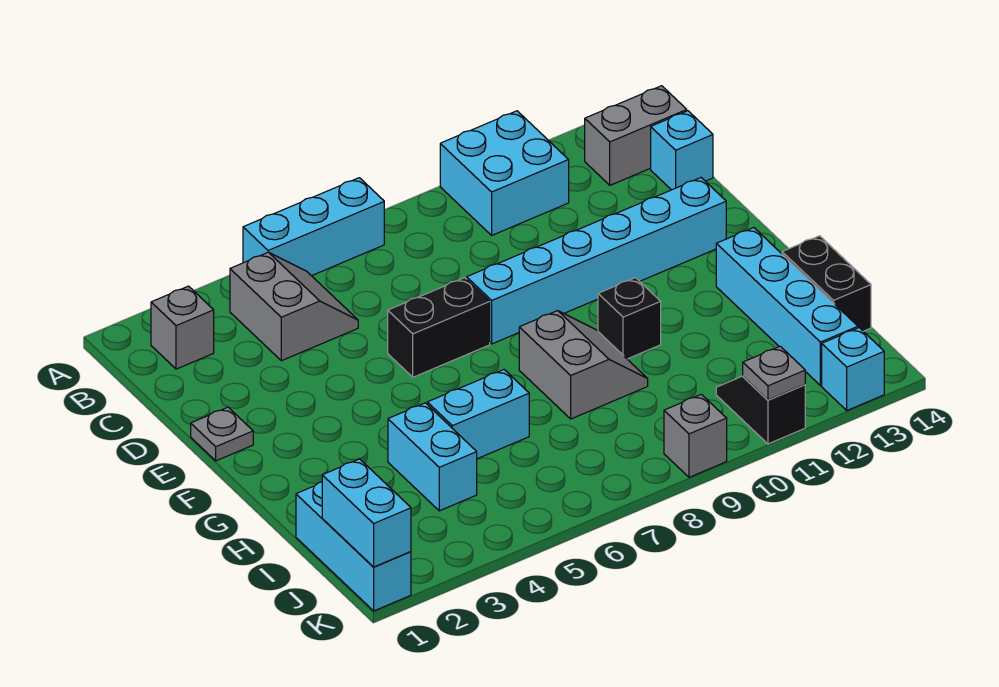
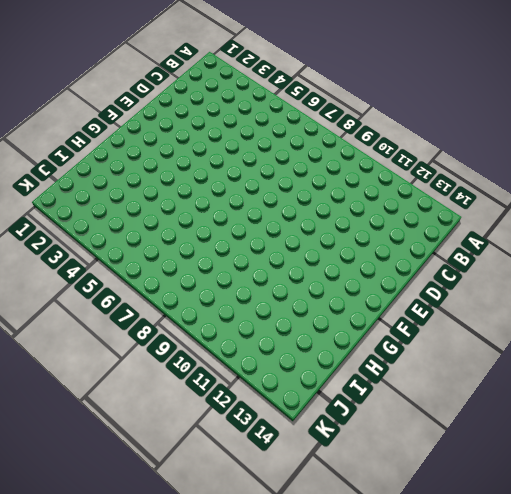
none -> cyan brick A5:A7 level 1
none -> cyan brick A10:B11 level 1
none -> grey brick B2 level 1

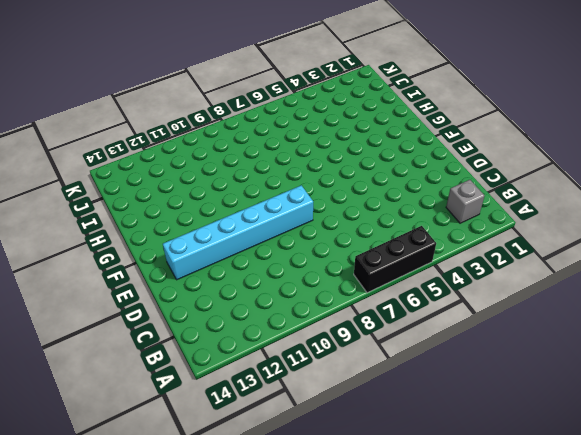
black brick A5:A7 level 1 -> cyan brick A5:A7 level 1
none -> cyan brick A10:B11 level 1
none -> grey slope B4:C5 level 1 top 4
none -> grey brick B13:B14 level 1

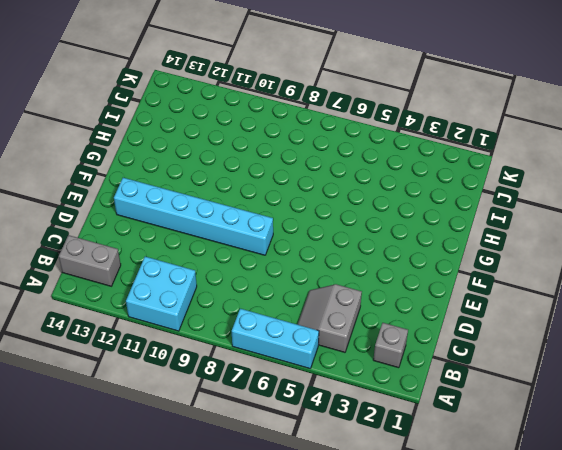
none -> cyan brick C14 level 1
none -> grey plate E1 level 1
none -> black brick E6:E7 level 1

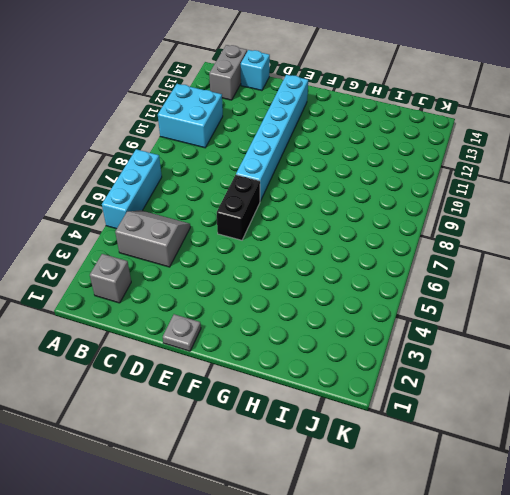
none -> grey slope G8:H9 level 1 top 8
none -> black brick G10 level 1
none -> cyan brick G13:J13 level 1

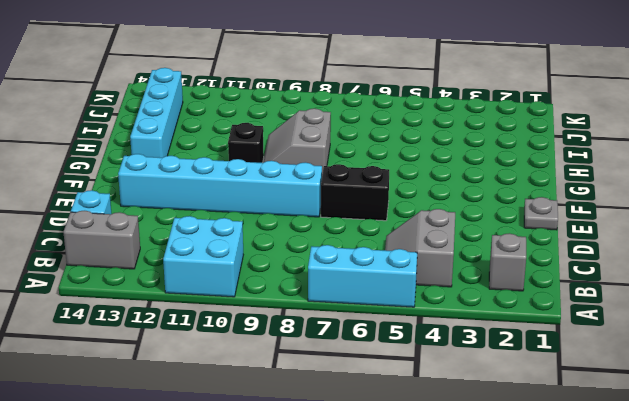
none -> cyan brick H4:I4 level 1
none -> cyan brick H5:H6 level 1
none -> black brick H14:I14 level 1

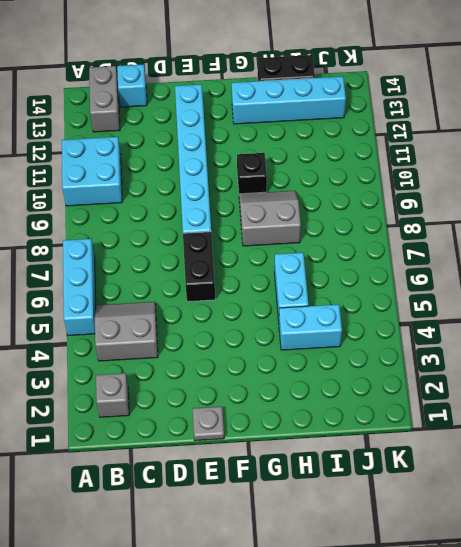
none -> cyan brick I1:K1 level 1
none -> black slope J11:K11 level 1 top K
none -> grey brick K9 level 1

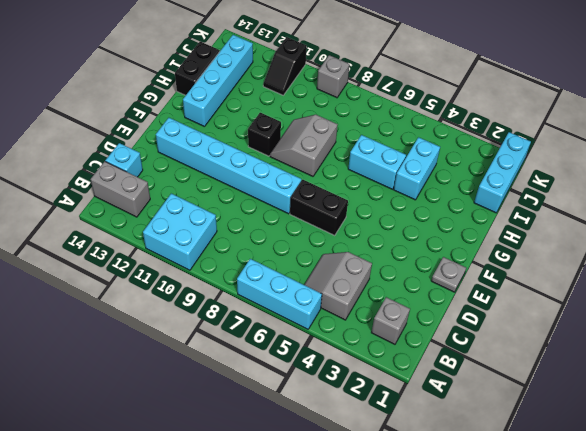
none -> cyan brick K13 level 1
none -> cyan brick J1:K1 level 2
none -> grey plate K11 level 2

